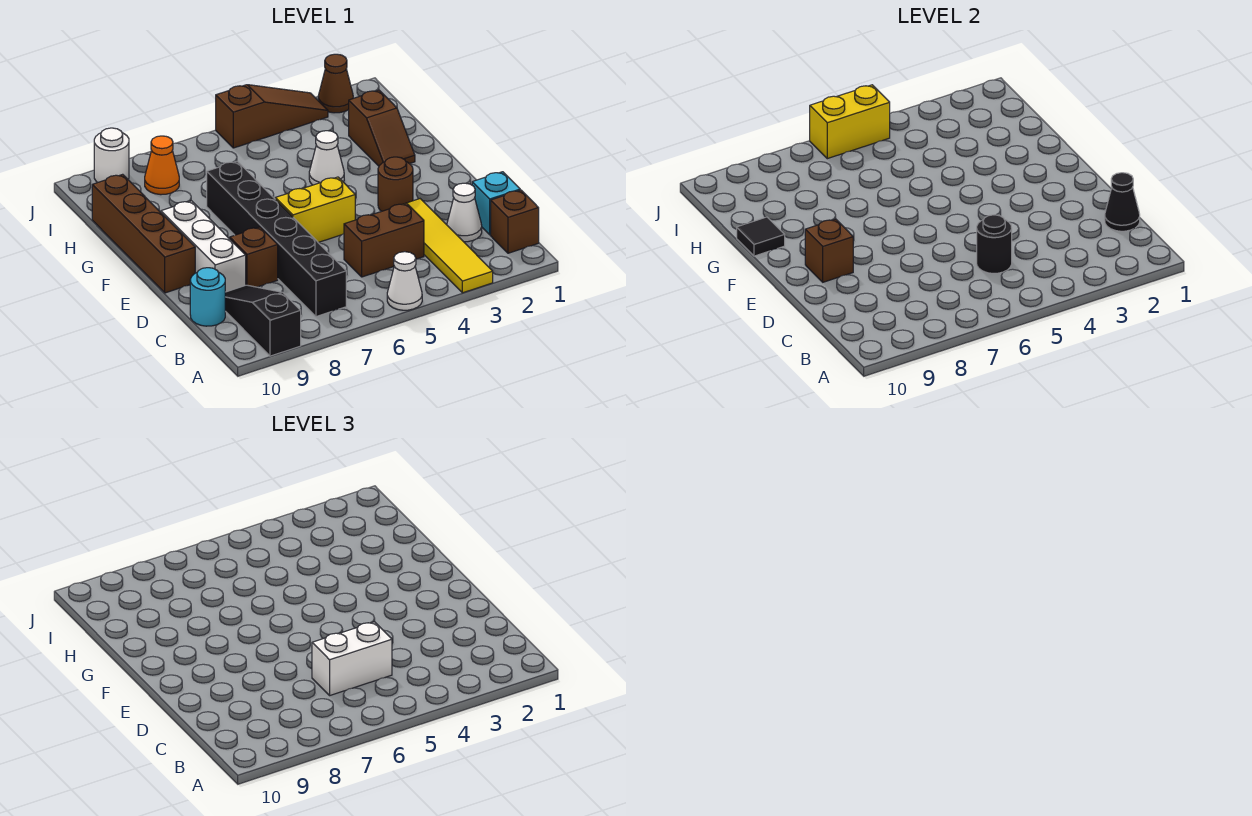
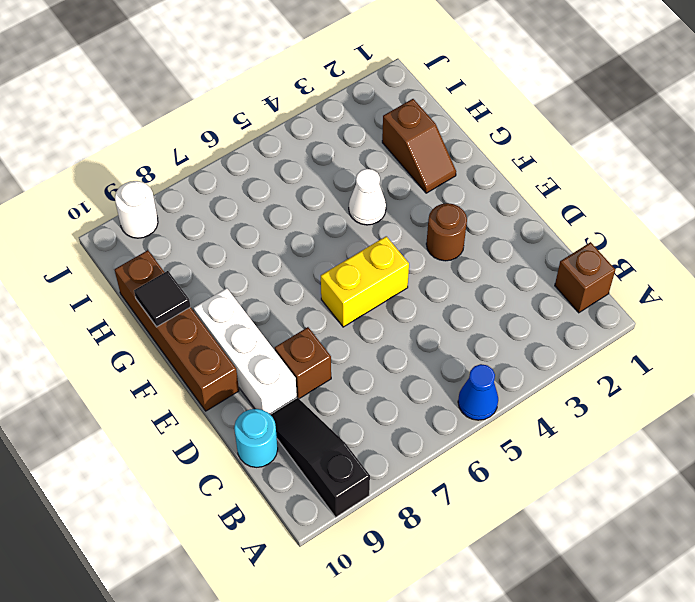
blue cone A5 level 1 -> white cone A5 level 1
none -> yellow tile A3:D3 level 1
none -> black brick B7:G7 level 1
none -> cyan brick C1 level 1

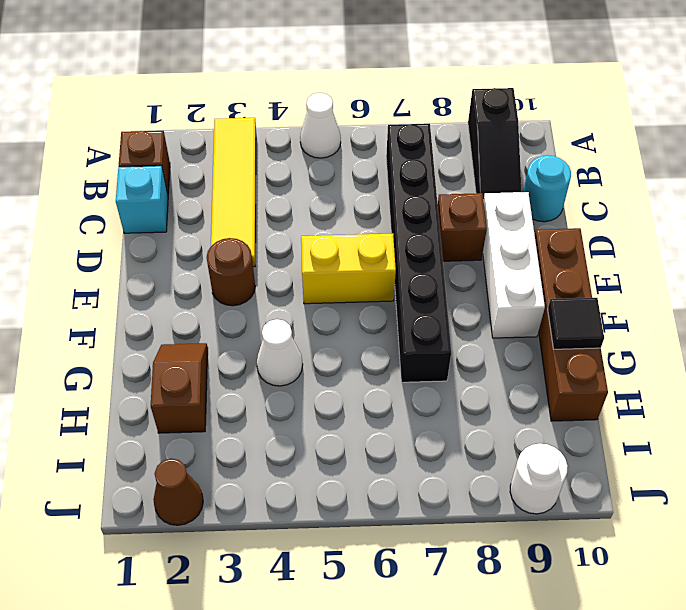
none -> white cone C2 level 1
none -> brown brick C4:C5 level 1
none -> orange cone I8 level 1

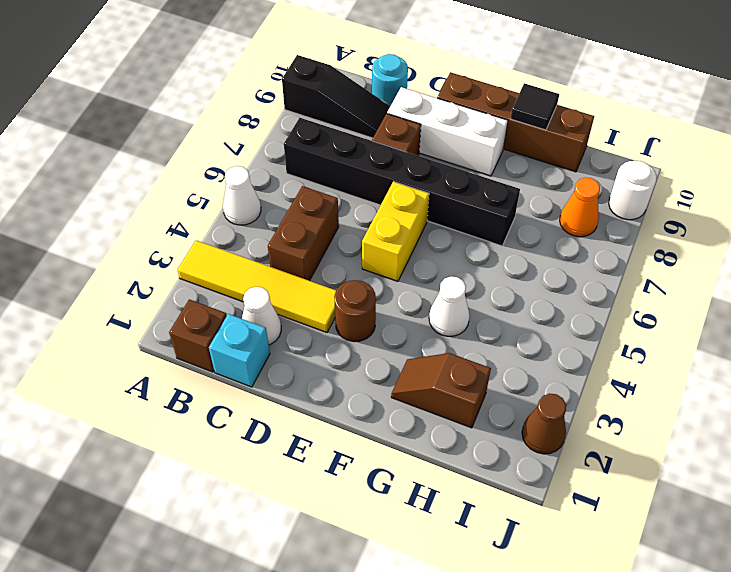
none -> brown slope J3:J5 level 1 top 5
none -> black cone C1 level 2
none -> black round brick C5 level 2

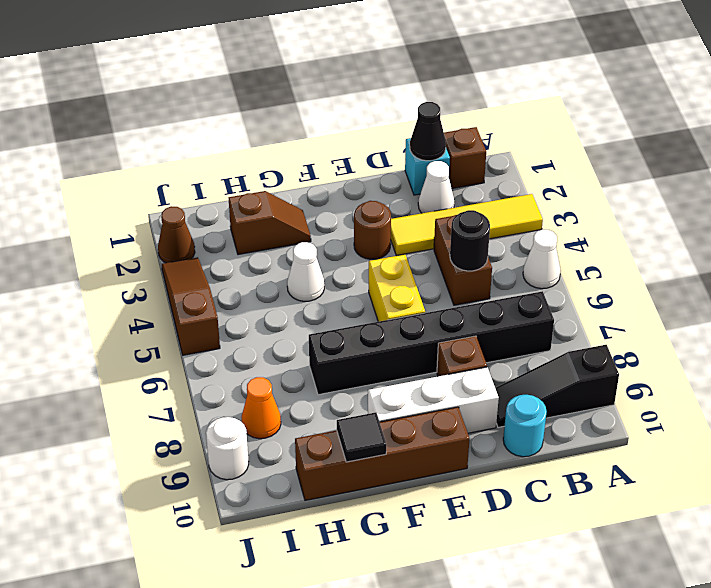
none -> brown brick E9 level 2
none -> yellow brick J5:J6 level 2
none -> white brick C5:C6 level 3

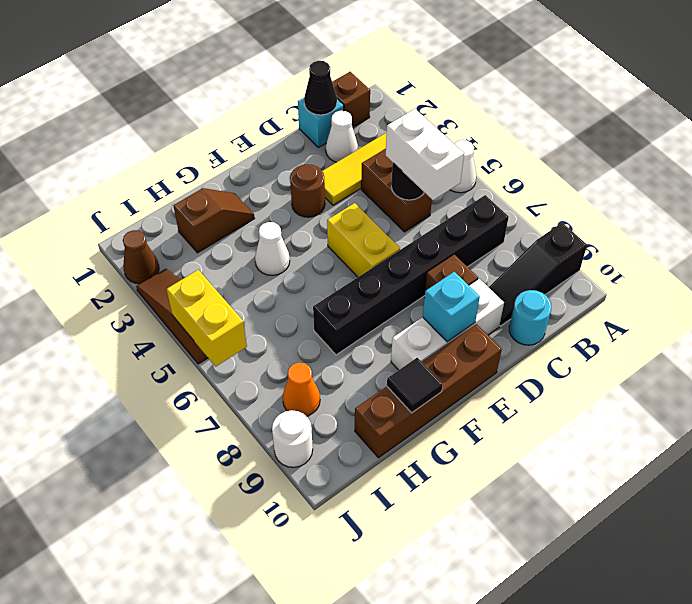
cyan brick E9 level 2 -> brown brick E9 level 2

